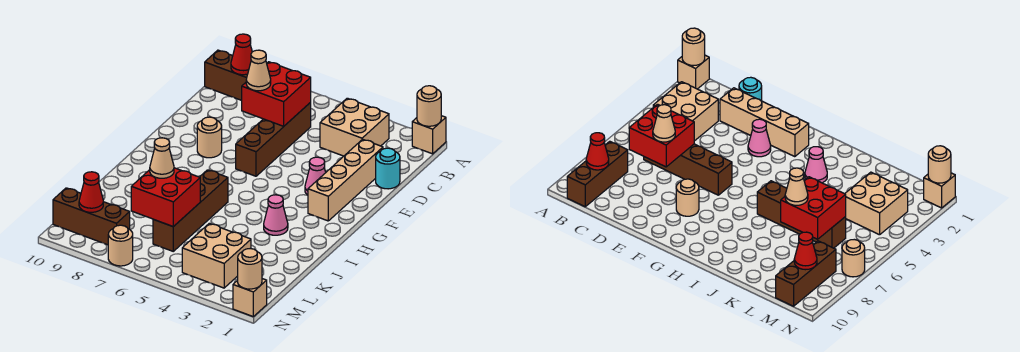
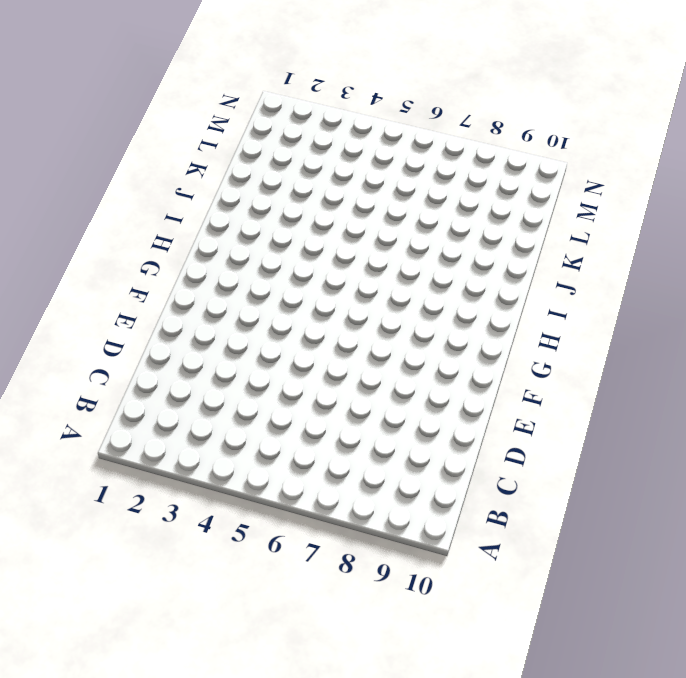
none -> tan brick A1 level 1
none -> tan brick B3:C4 level 1
none -> brown brick B8:B10 level 1

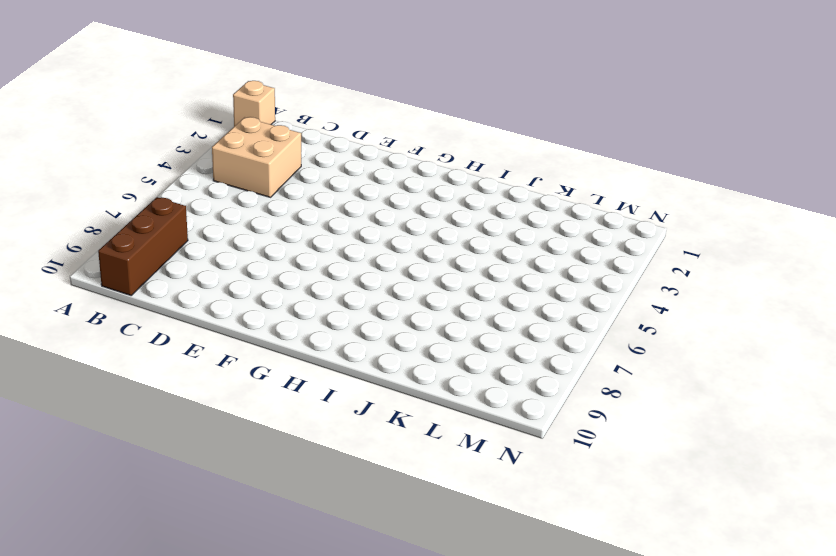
none -> brown brick C6:F6 level 1
none -> cyan round brick D1 level 1
none -> tan brick D2:G2 level 1

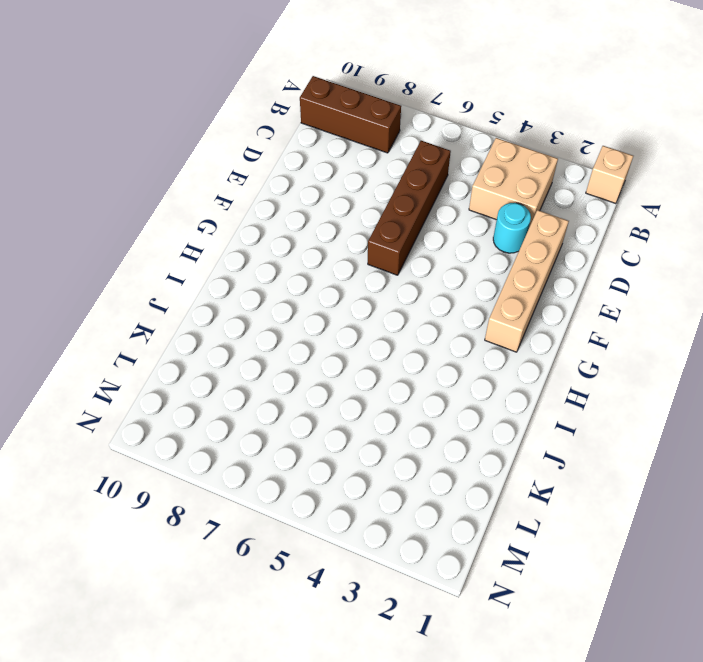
cyan round brick D3 level 1 -> cyan round brick D1 level 1
none -> pink cone F3 level 1
none -> tan round brick F8 level 1
none -> pink cone I3 level 1

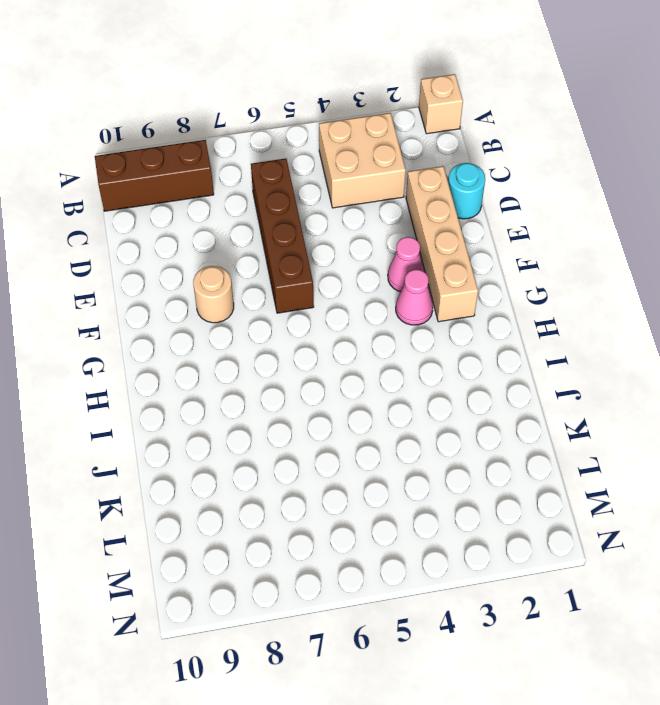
pink cone G3 level 1 -> pink cone I3 level 1
none -> brown brick I6:L6 level 1
none -> tan brick L3:M4 level 1
none -> brown brick M8:M10 level 1

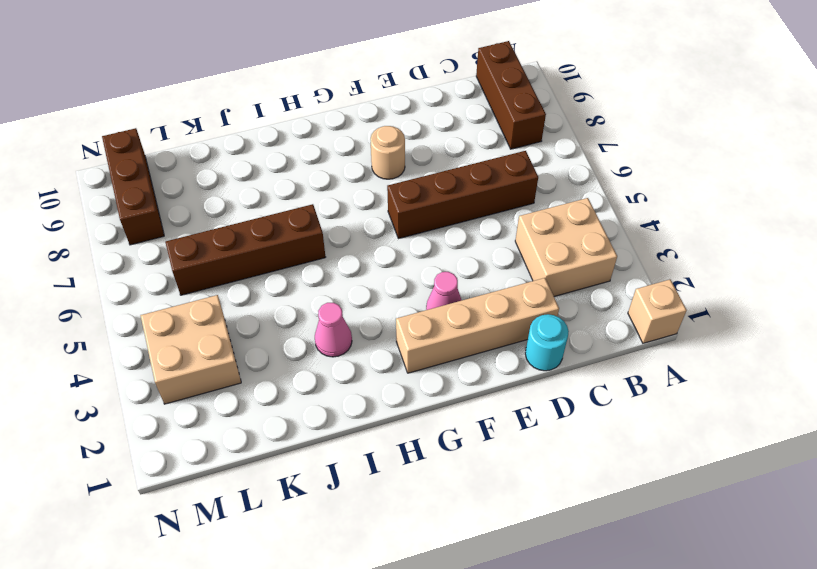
none -> tan brick N1 level 1
none -> tan round brick N7 level 1
none -> tan round brick A1 level 2

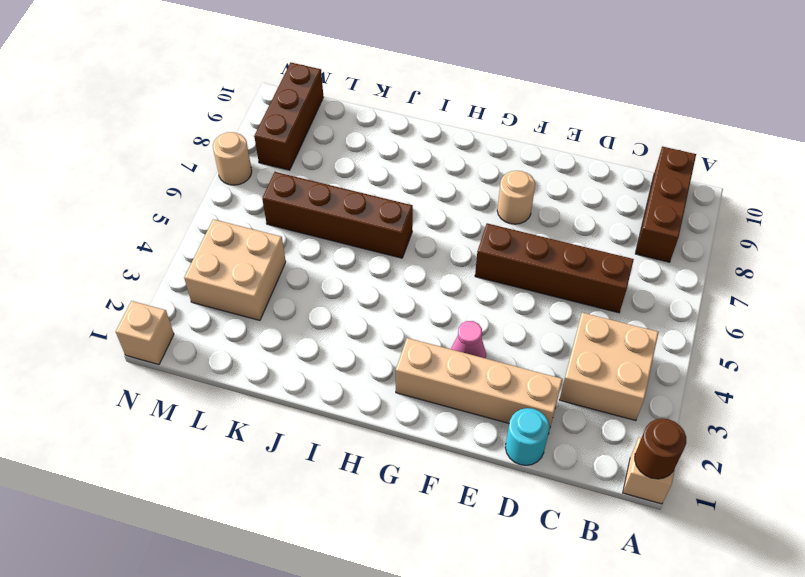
brown round brick A1 level 2 -> tan round brick A1 level 2
none -> pink cone I3 level 1
none -> red cone B9 level 2
none -> red brick C6:D7 level 2

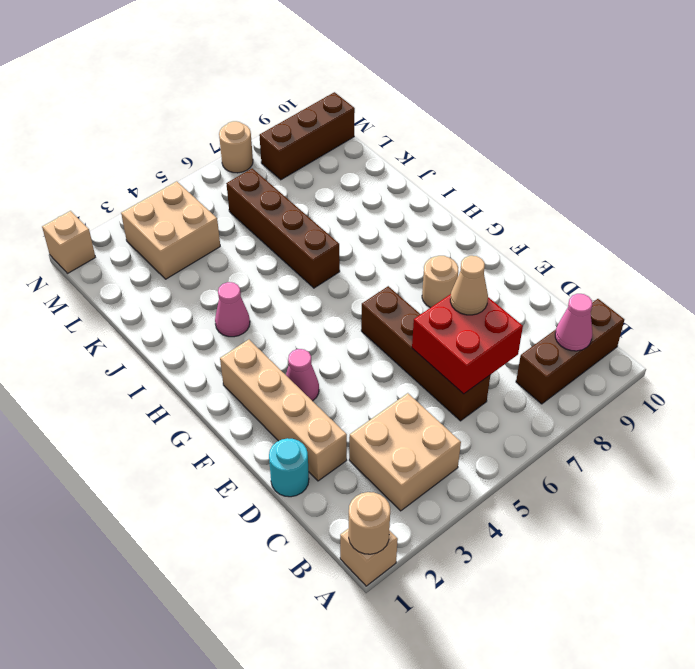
pink cone B9 level 2 -> red cone B9 level 2
none -> red brick K6:L7 level 2
none -> red cone M9 level 2
none -> tan round brick N1 level 2

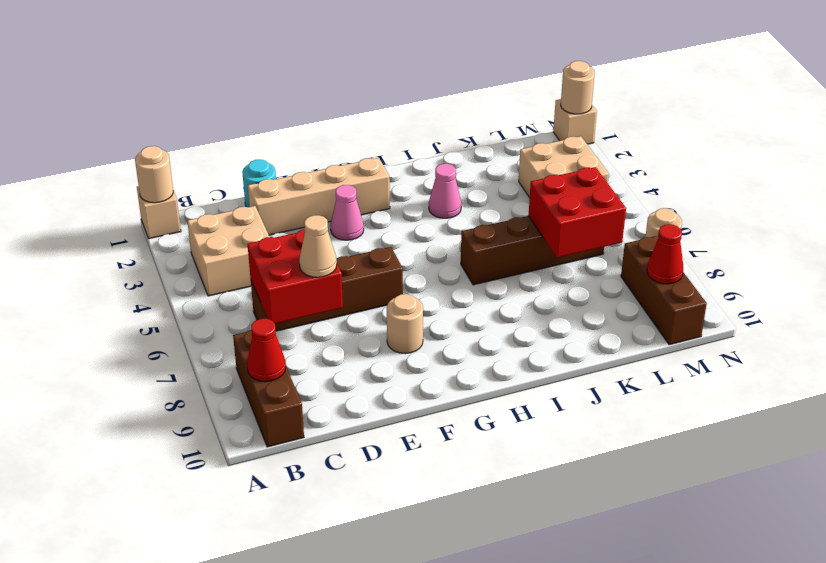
none -> tan cone K7 level 3

